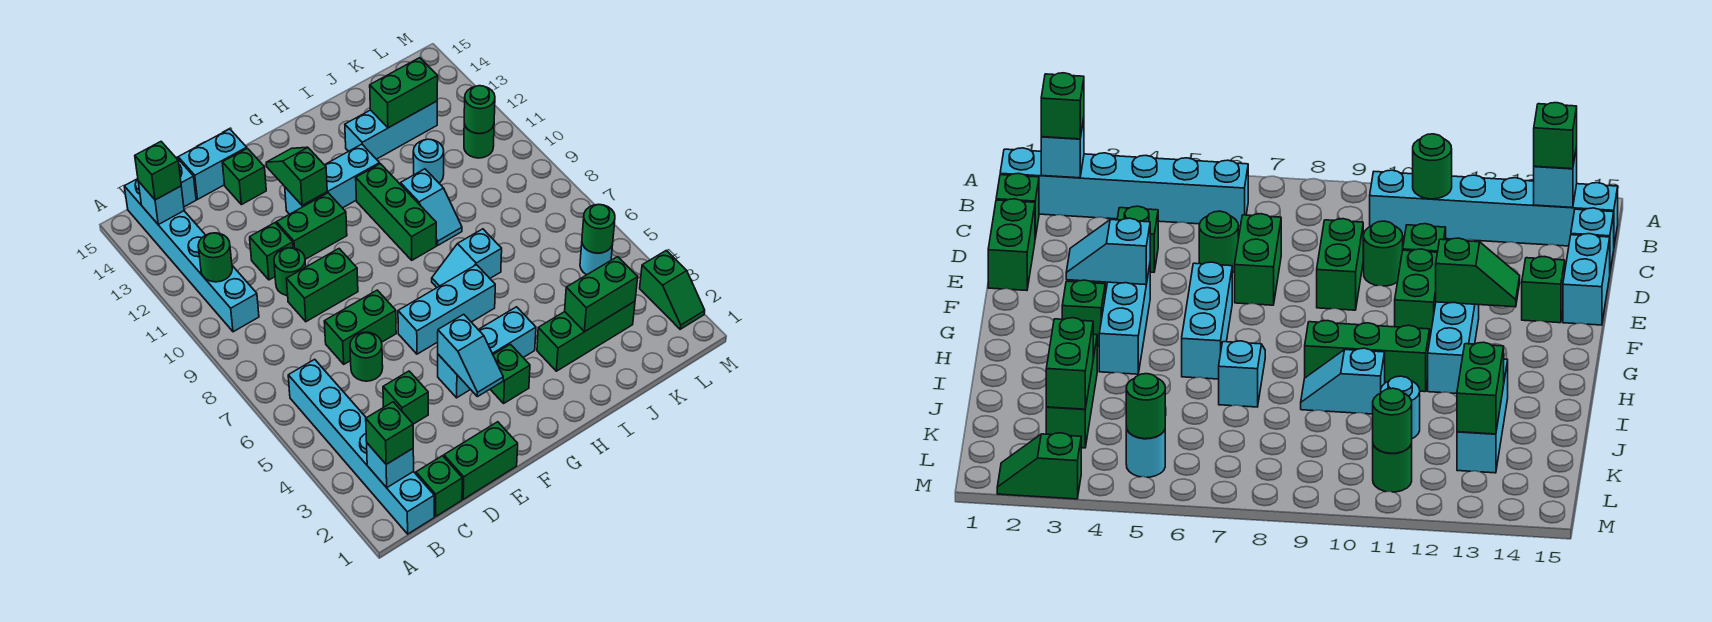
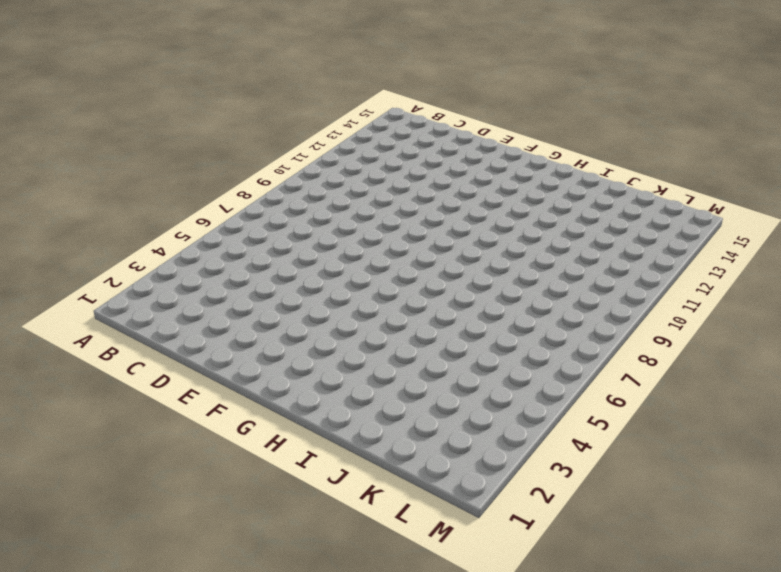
none -> cyan brick B1:B6 level 1
none -> cyan brick B10:B15 level 1
none -> green brick C1 level 1
none -> cyan brick C15 level 1

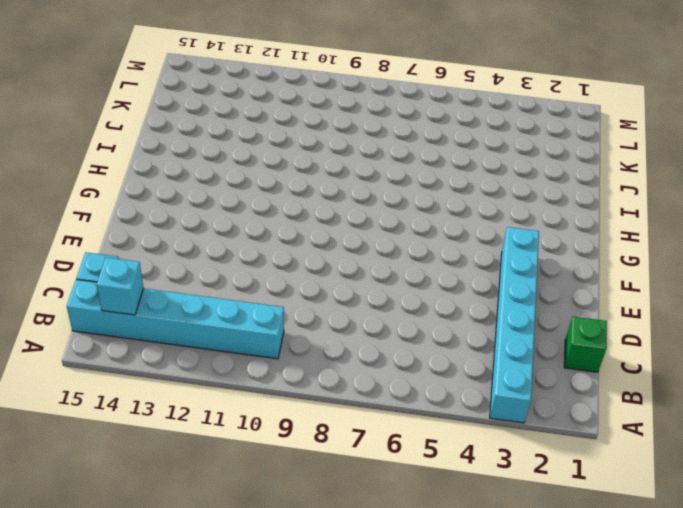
cyan brick A3:F3 level 1 -> cyan brick B1:B6 level 1
none -> green brick D1:E1 level 1
none -> green brick D4 level 1
none -> green round brick D6 level 1
none -> green brick D7:E7 level 1

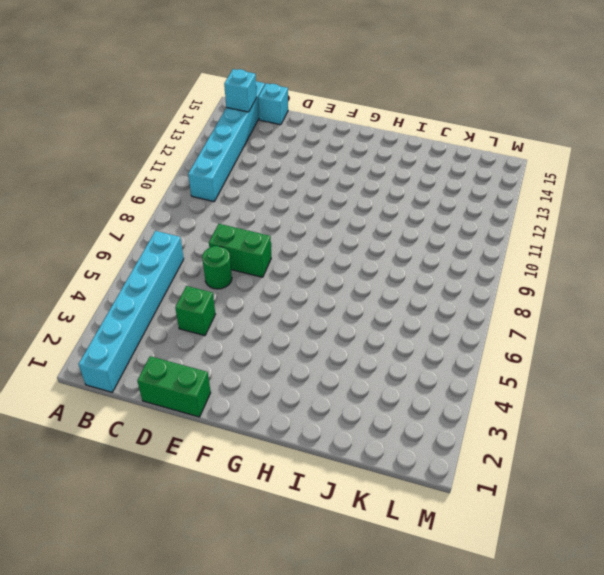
none -> green brick C1 level 1
none -> green brick D9:E9 level 1
none -> green round brick D10 level 1
none -> green brick D11 level 1

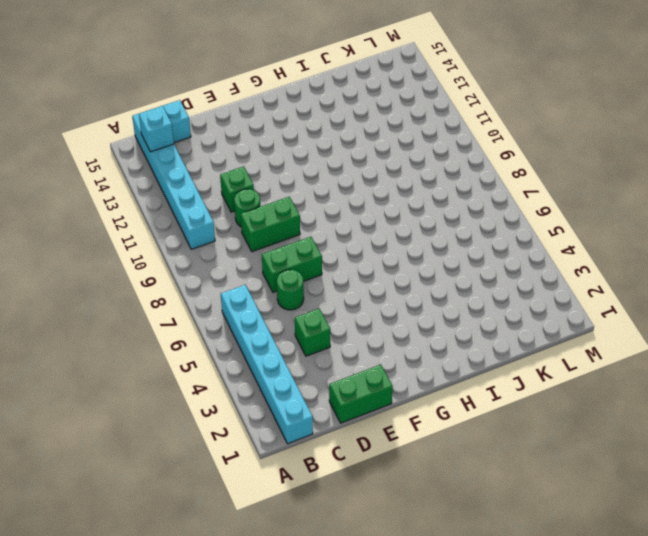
none -> green brick C1 level 1
none -> cyan brick D15:E15 level 1
none -> green brick E11:F11 level 1
none -> green brick E14 level 1

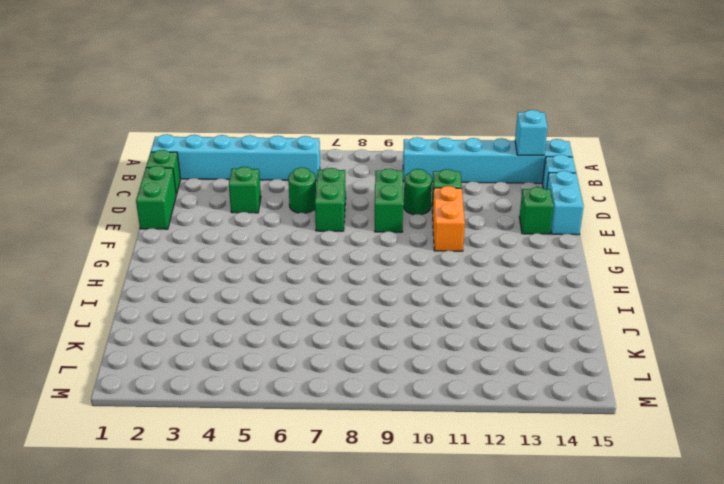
orange brick E11:F11 level 1 -> green brick E11:F11 level 1
none -> cyan brick F4:H4 level 1
none -> cyan brick F6:H6 level 1
none -> cyan brick F12:H12 level 1
none -> green brick G3 level 1

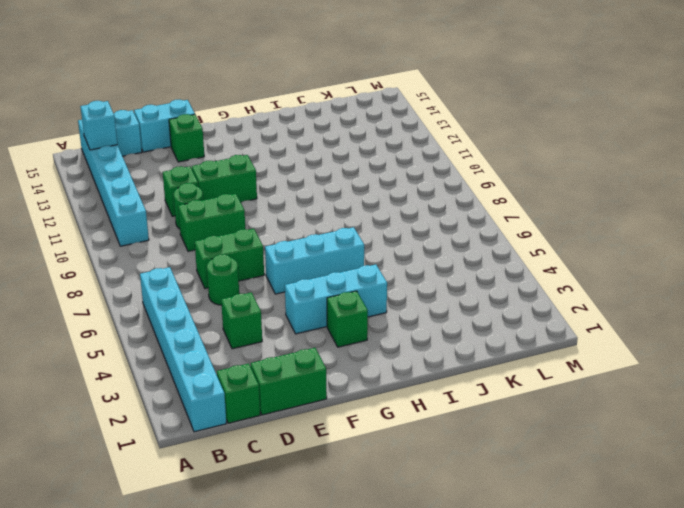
none -> cyan brick F12:H12 level 1
none -> cyan slope H7:I7 level 1 top I
none -> green brick H9:H11 level 1
none -> green brick I3:K3 level 1

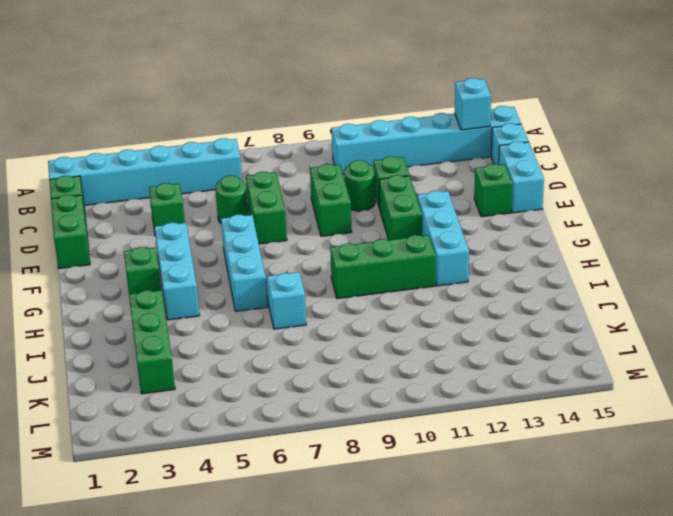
none -> cyan slope I9:I10 level 1 top 10
none -> cyan brick I13:K13 level 1
none -> cyan round brick J11 level 1
none -> cyan round brick L5 level 1

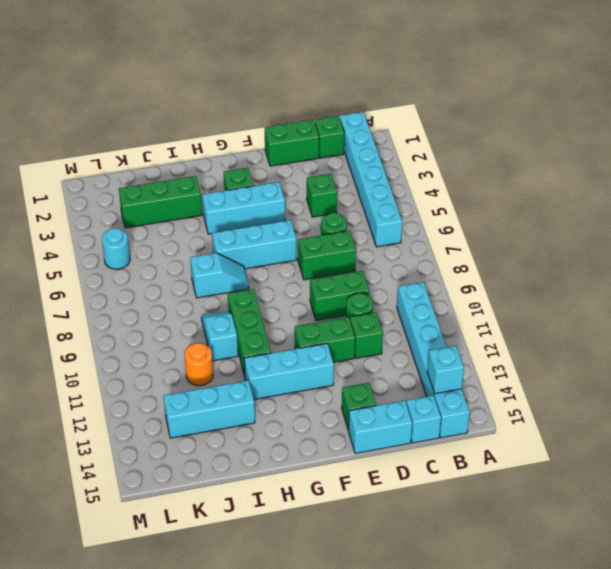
orange round brick J11 level 1 -> cyan round brick J11 level 1
none -> green round brick L11 level 1
none -> green slope M2:M3 level 1 top 3
none -> cyan brick B2 level 2
none -> green round brick B11 level 2

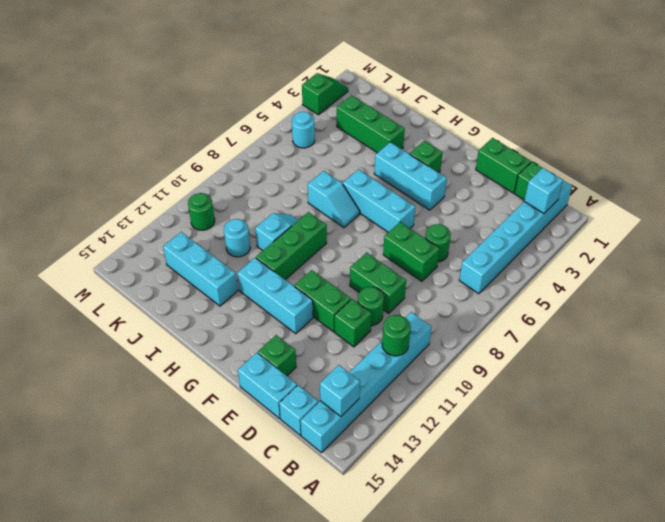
none -> green brick D4 level 1
none -> cyan slope F3:F4 level 2 top 4
none -> green slope F12:F13 level 2 top 12
none -> green brick J3:K3 level 2

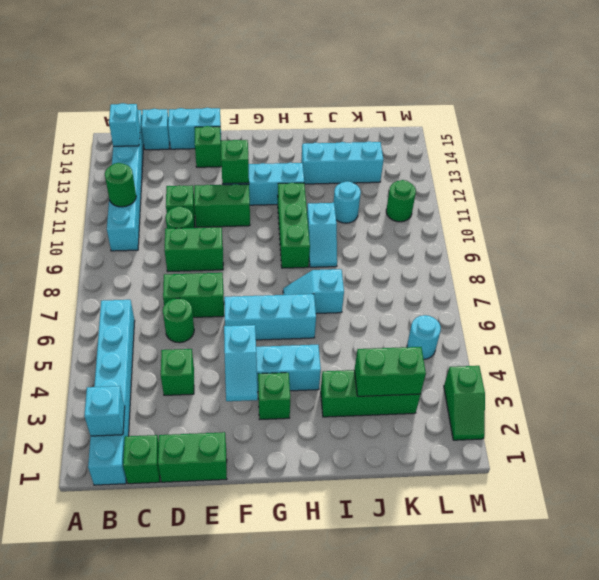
none -> green brick J13:K13 level 2
none -> green round brick L5 level 2
none -> green round brick L11 level 2
none -> green brick B2 level 3

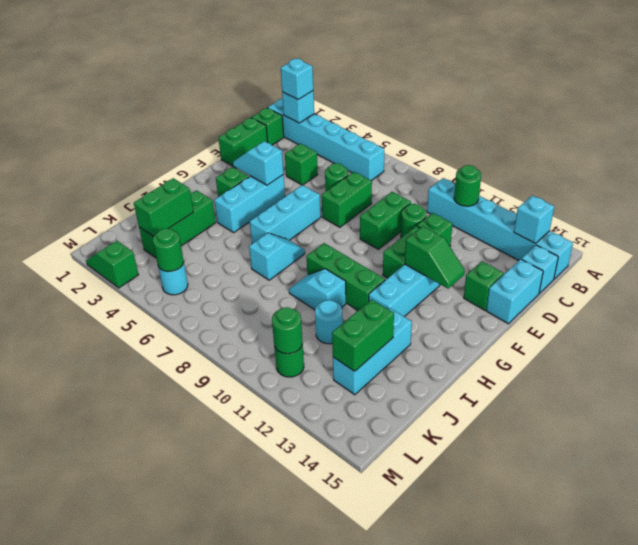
cyan brick B2 level 3 -> green brick B2 level 3
none -> green brick B14 level 3

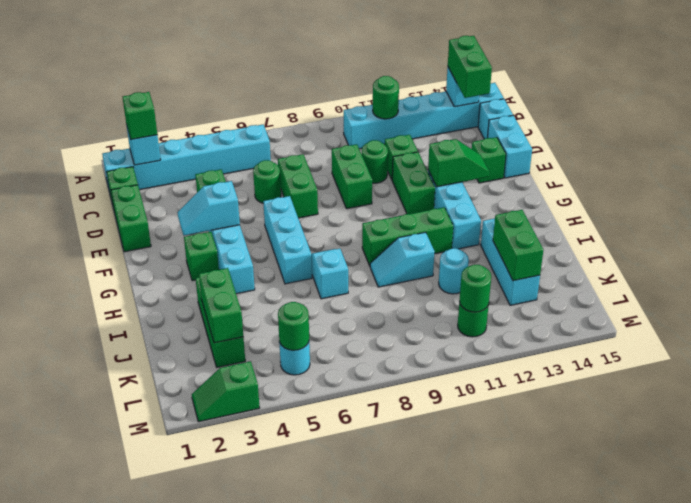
green brick B14:C14 level 3 -> green brick B14 level 3

